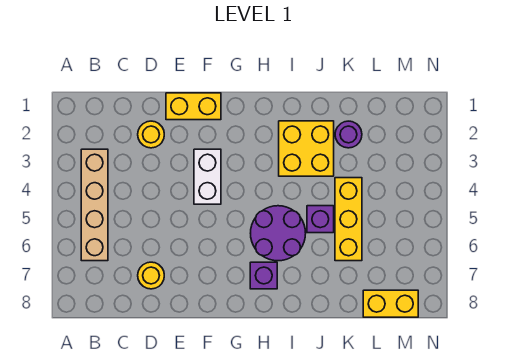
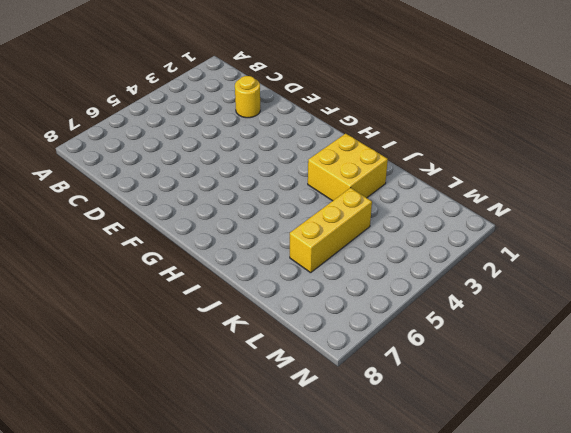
none -> tan brick B3:B6 level 1
none -> yellow round brick D7 level 1
none -> yellow brick E1:F1 level 1

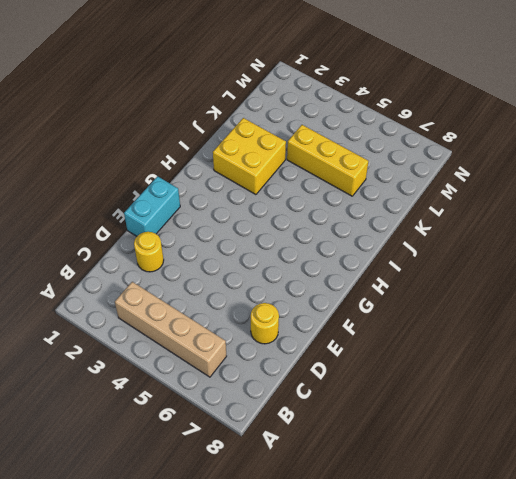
cyan brick E1:F1 level 1 -> yellow brick E1:F1 level 1
none -> white brick F3:F4 level 1
none -> purple round brick H5:I6 level 1
none -> purple brick H7 level 1

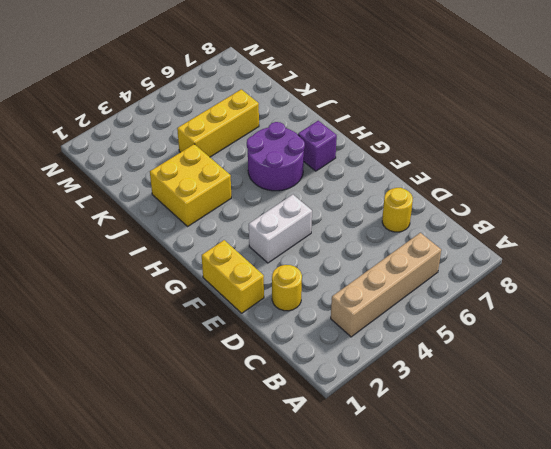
none -> purple brick J5 level 1
none -> purple round brick K2 level 1
none -> yellow brick L8:M8 level 1

